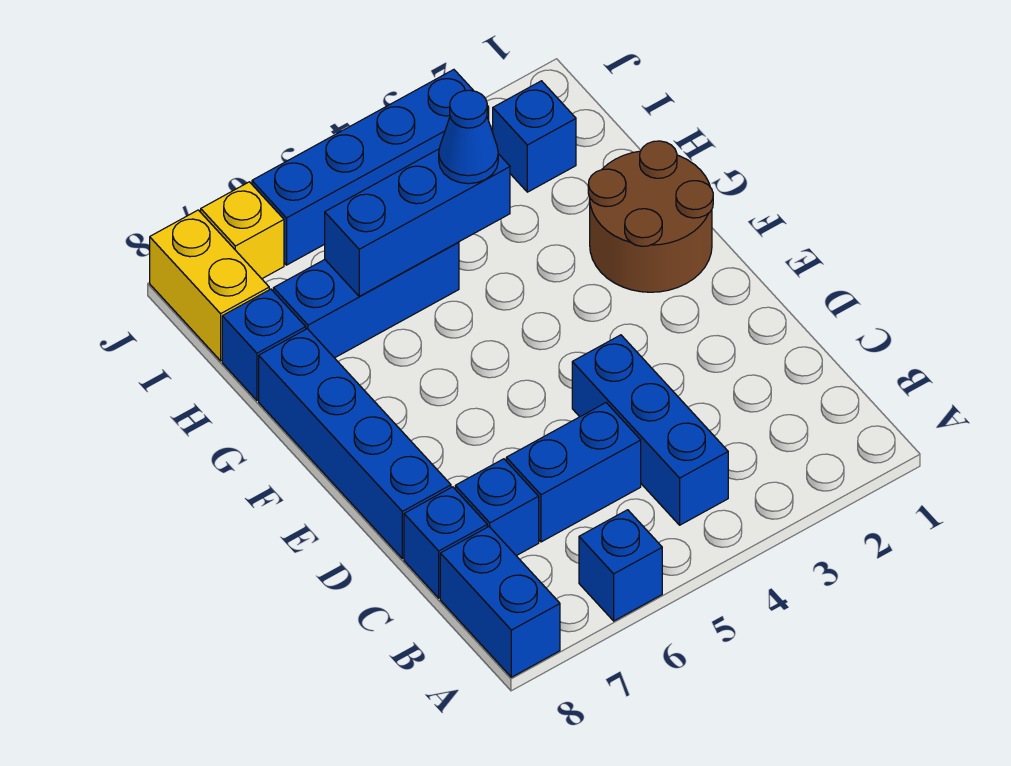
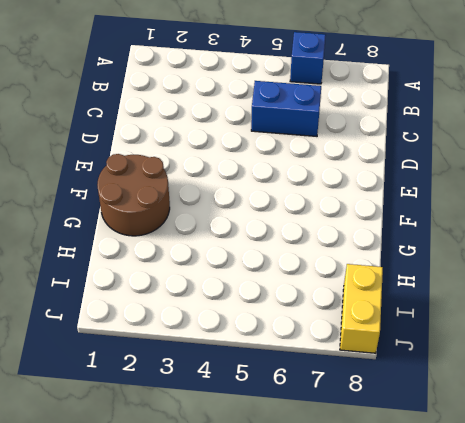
none -> blue brick A8:B8 level 1
none -> blue brick B4:D4 level 1
none -> blue brick C7 level 1

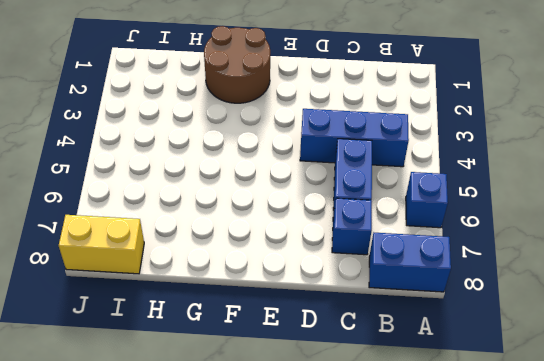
none -> blue brick C8 level 1
none -> blue brick D8:G8 level 1
none -> blue brick H5:H7 level 1

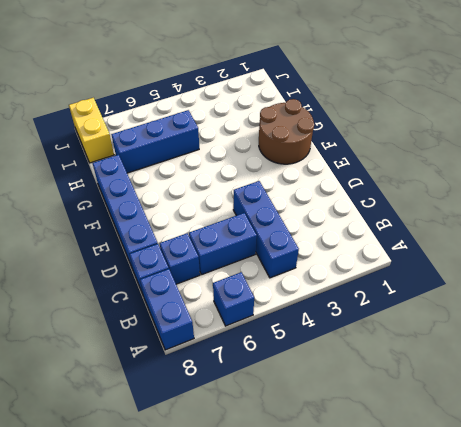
none -> blue brick H8 level 1
none -> blue brick I2 level 1
none -> blue brick J3:J6 level 1

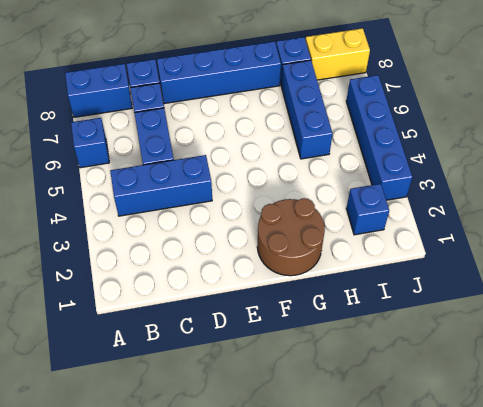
none -> yellow brick J7 level 1
none -> blue brick H4:H6 level 2
none -> blue cone H4 level 3

